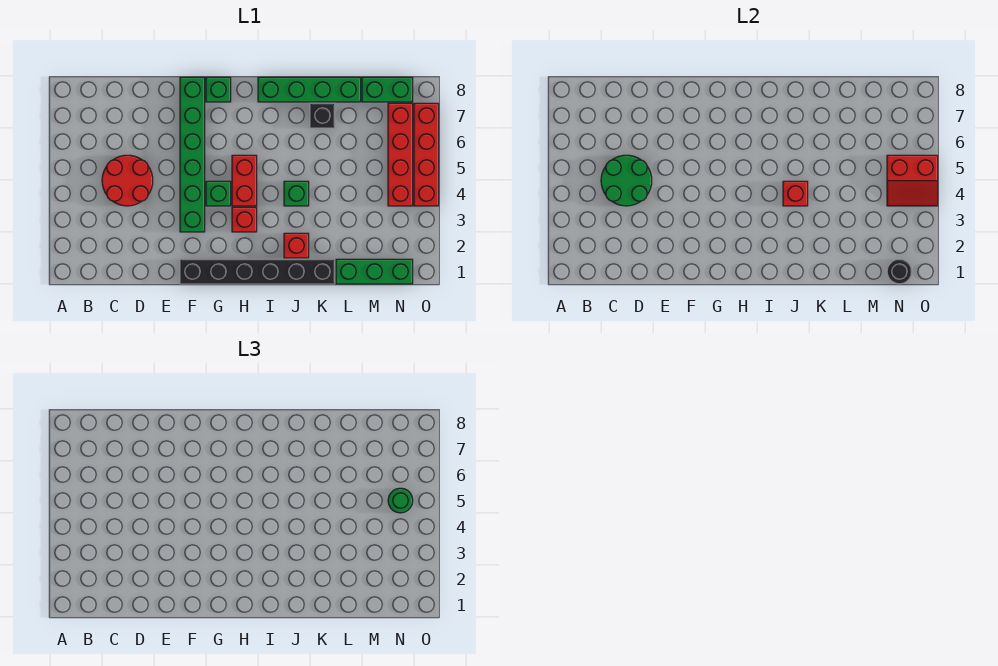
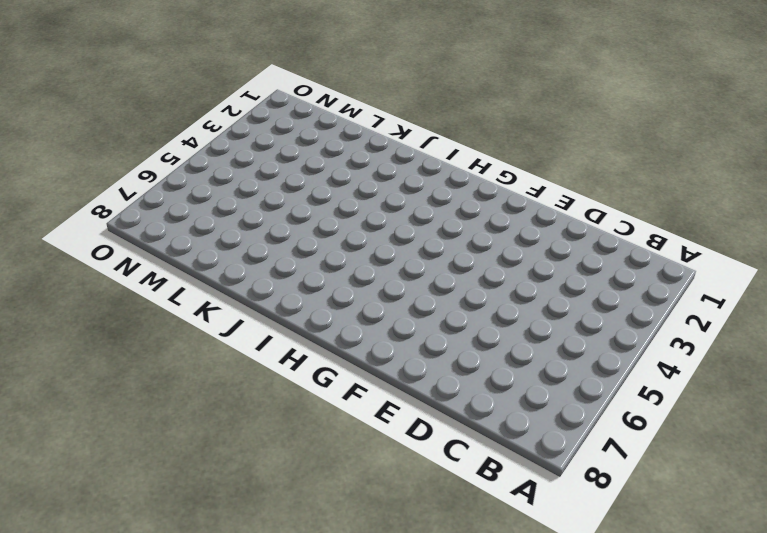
none -> red round brick C4:D5 level 1
none -> black brick F1:K1 level 1
none -> green brick F3:F8 level 1

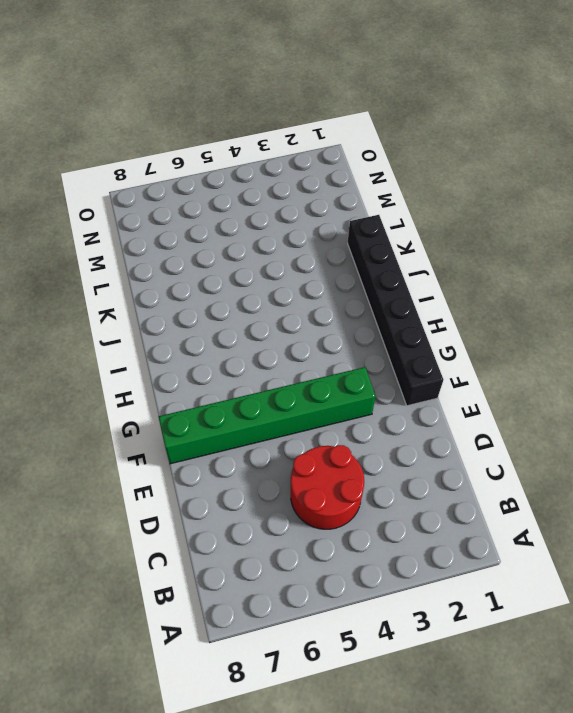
none -> green brick G4 level 1
none -> green brick G8 level 1
none -> red brick H3 level 1

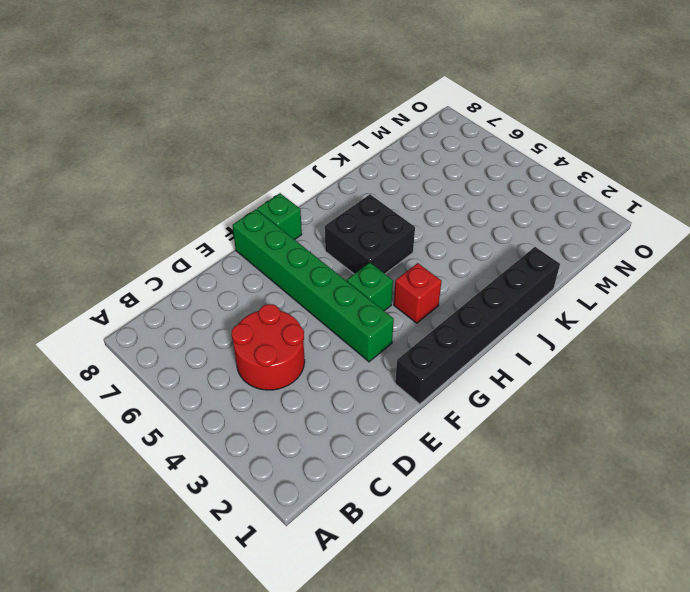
black brick H5:I6 level 1 -> red brick H4:H5 level 1
none -> green brick I8:L8 level 1
none -> red brick J2 level 1
none -> green brick J4 level 1

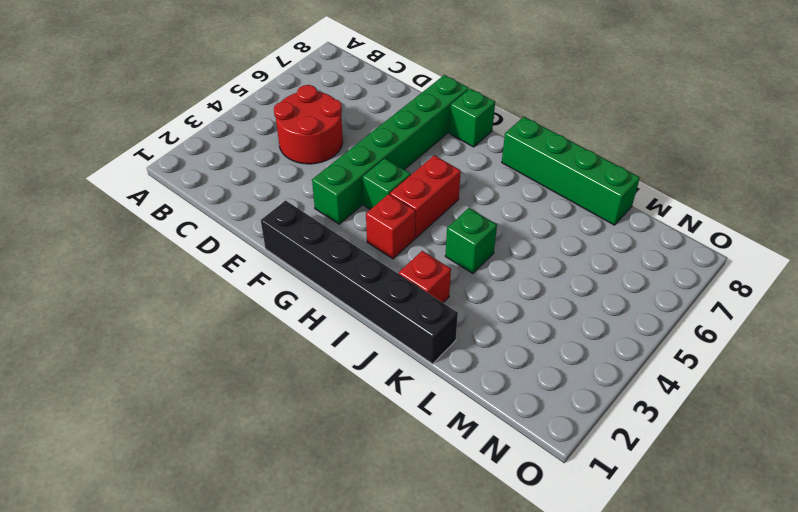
none -> black brick K7 level 1
none -> green brick L1:N1 level 1
none -> green brick M8:N8 level 1

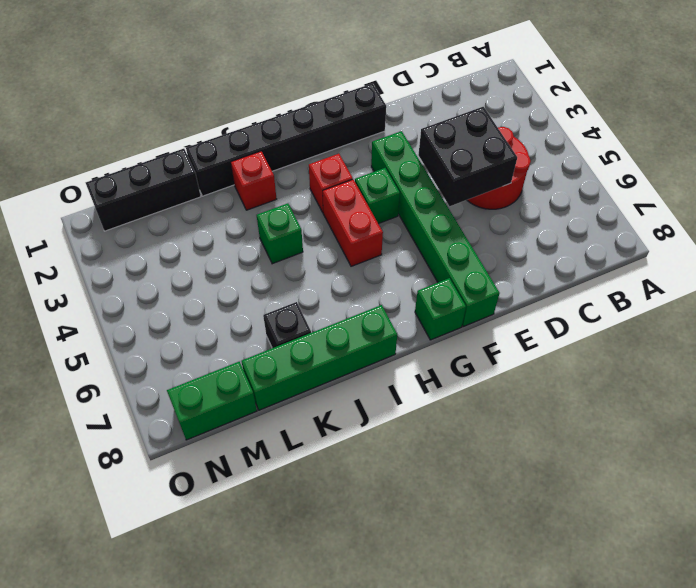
black brick D4:E5 level 2 -> green round brick C4:D5 level 2
black brick L1:N1 level 1 -> green brick L1:N1 level 1
none -> red brick N4:N7 level 1
none -> red brick O4:O7 level 1
none -> red brick J4 level 2

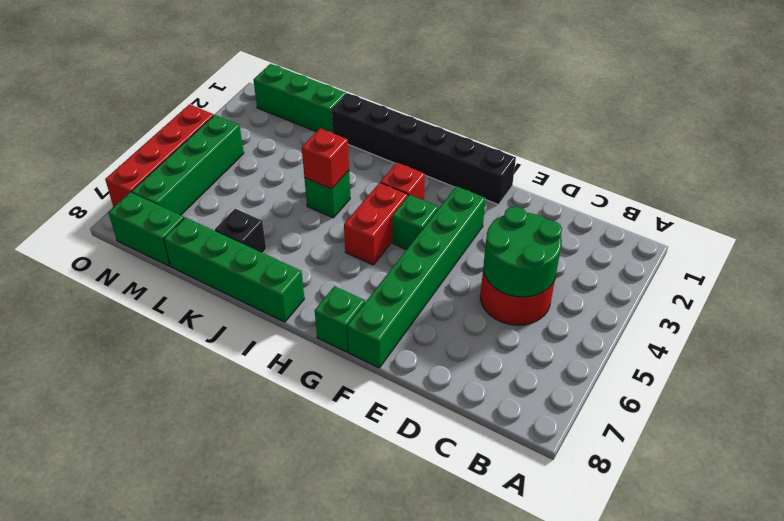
green brick N4:N7 level 1 -> red brick N4:N7 level 1
none -> red brick J2 level 1
none -> black round brick N1 level 2
none -> red slope N4:O5 level 2 top 5

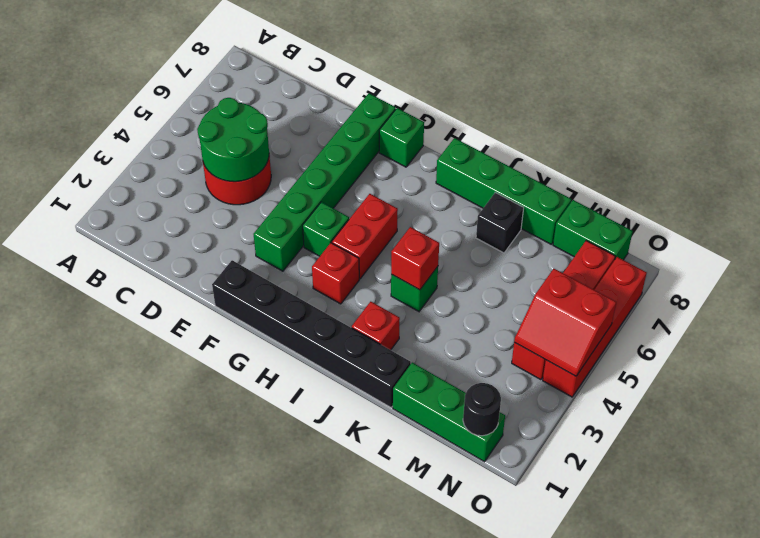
none -> green round brick N5 level 3

